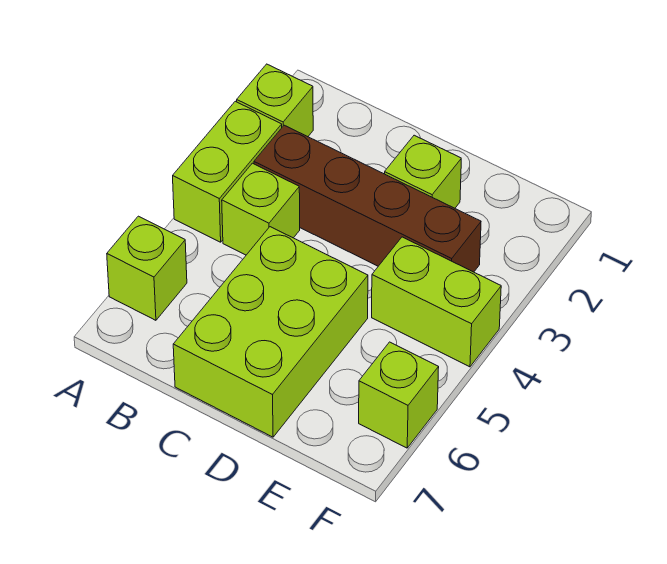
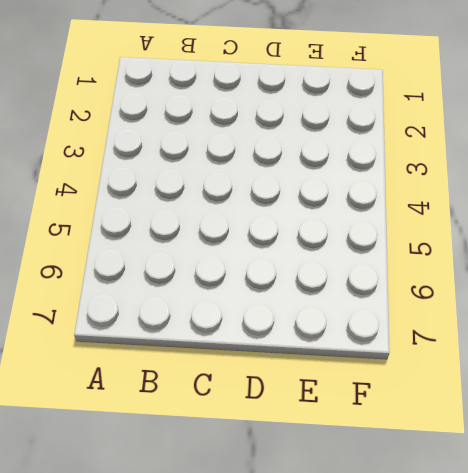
none -> lime brick A2 level 1
none -> lime brick A3:A4 level 1

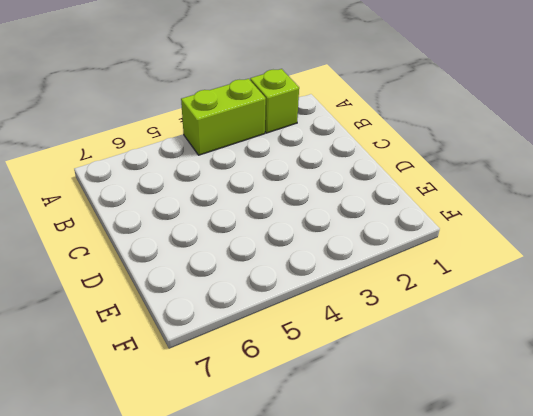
none -> lime brick A6 level 1
none -> brown brick B3:E3 level 1

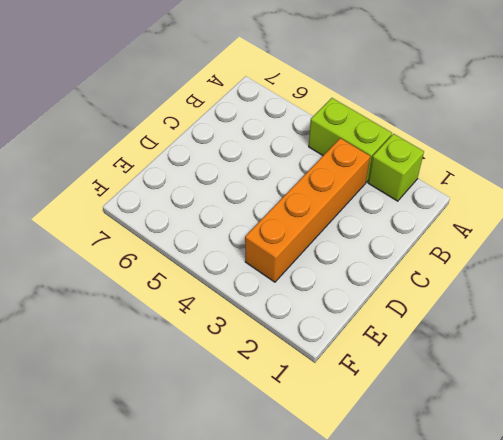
orange brick B3:E3 level 1 -> brown brick B3:E3 level 1
none -> lime brick A6 level 1
none -> lime brick B4 level 1

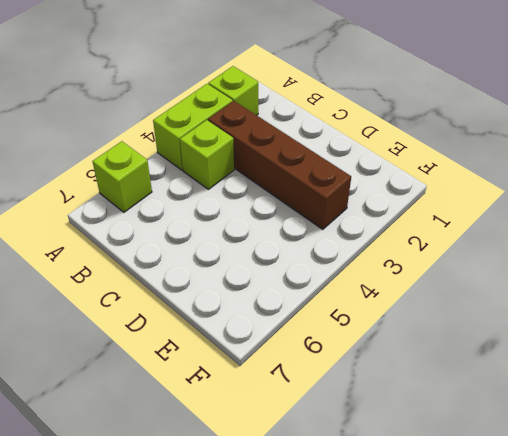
none -> lime brick C5:D7 level 1
none -> lime brick D2 level 1

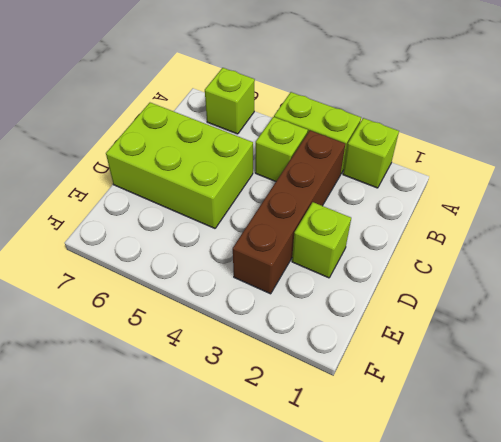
none -> lime brick E4:F4 level 1
none -> lime brick F6 level 1

